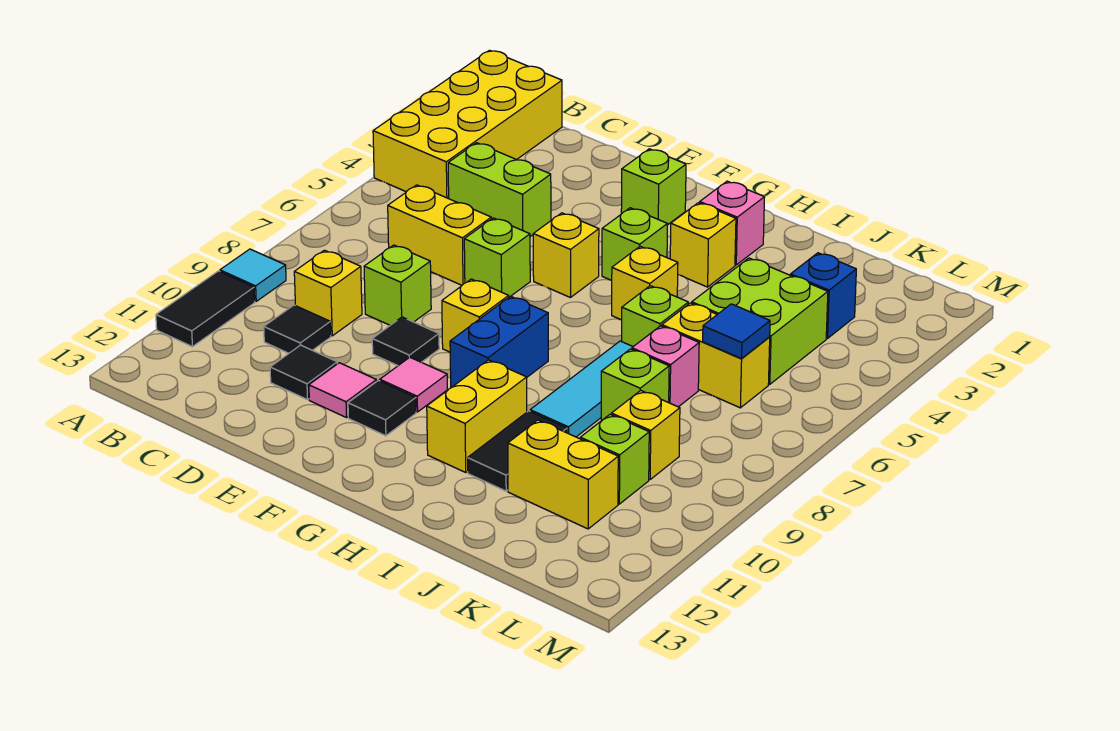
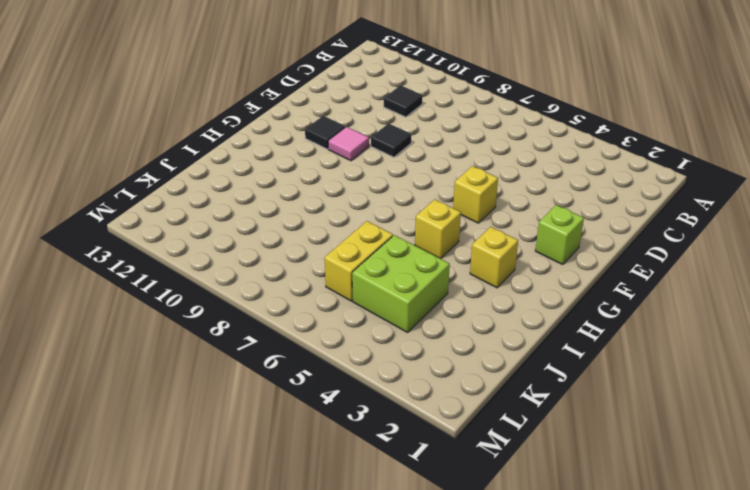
none -> yellow brick A1:B4 level 1
none -> cyan tile A9 level 1
none -> black tile A10:A11 level 1
none -> lime brick C4:D4 level 1

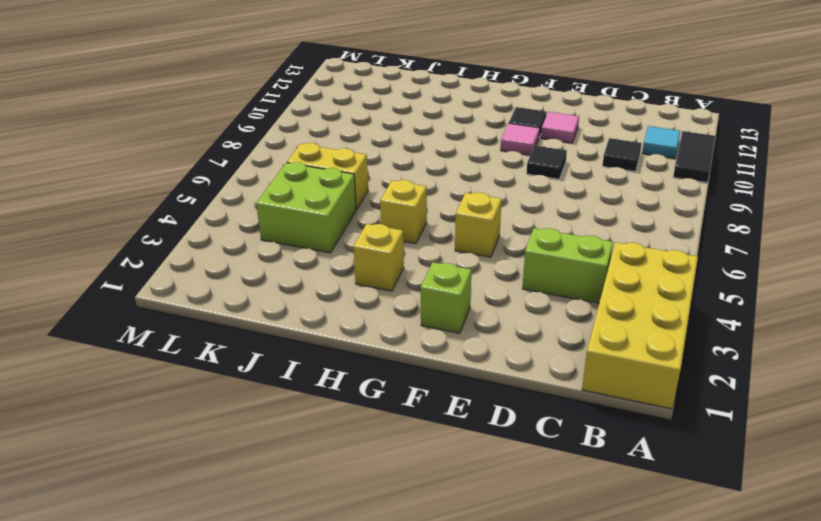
cyan tile B11 level 1 -> cyan tile A9 level 1
none -> yellow brick C6:D6 level 1
none -> yellow brick C9 level 1
none -> lime brick D8 level 1
none -> black tile D11 level 1

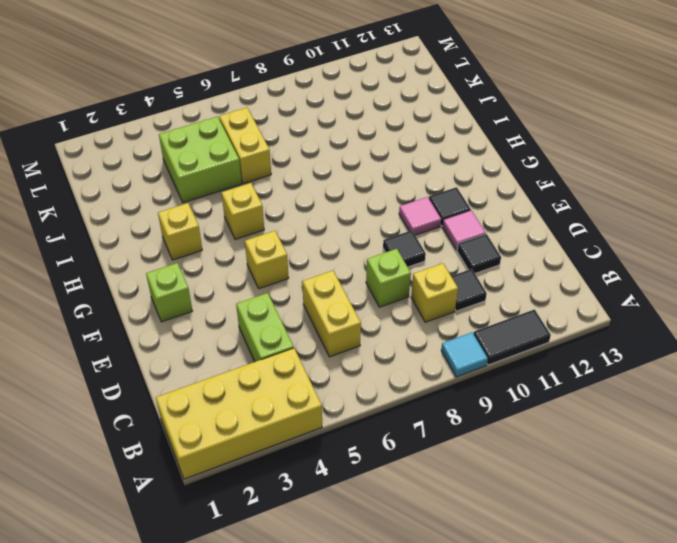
none -> lime brick E6 level 1
none -> yellow brick F8 level 1
none -> lime brick G4 level 1
none -> blue brick G8:G9 level 1

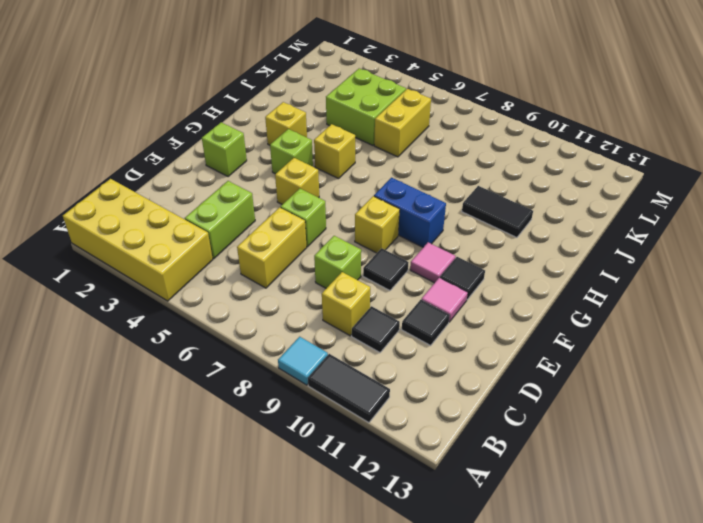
none -> pink brick H2 level 1
none -> yellow brick H10:H11 level 1
none -> lime brick I6 level 1
none -> cyan tile I7:I9 level 1

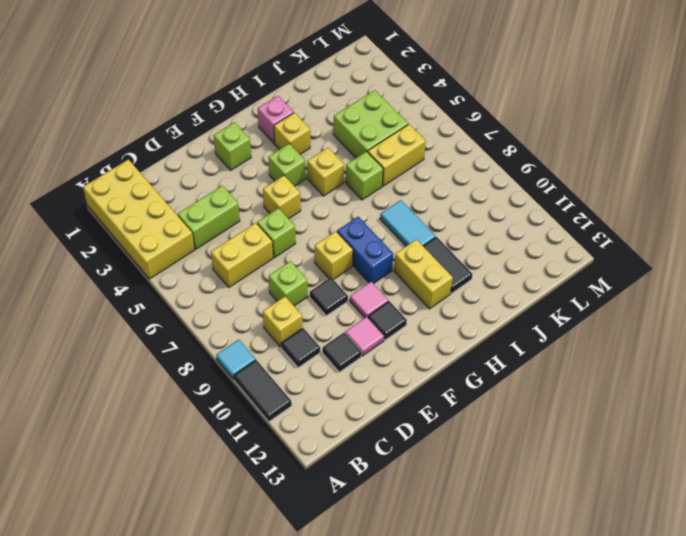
cyan tile I8:I9 level 1 -> cyan tile I7:I9 level 1
none -> pink brick J7 level 1
none -> lime brick J8 level 1
none -> yellow brick J11:K11 level 1
none -> blue brick K3 level 1

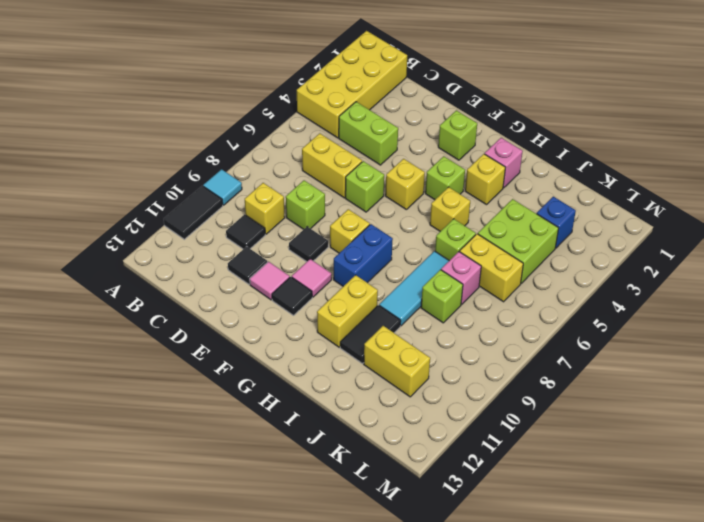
none -> yellow brick K9 level 1
none -> lime brick K10 level 1
none -> blue tile K6 level 2

